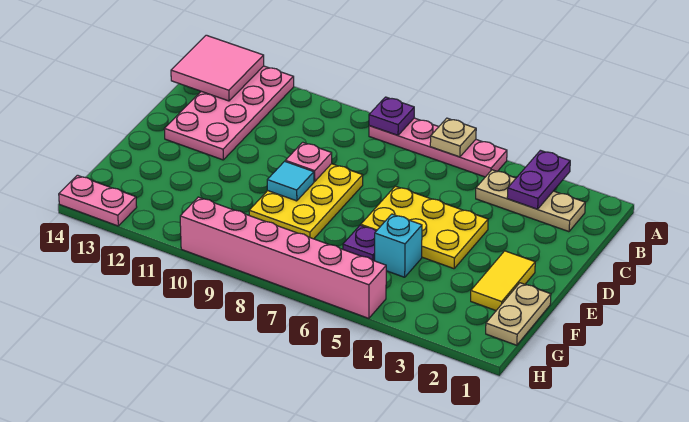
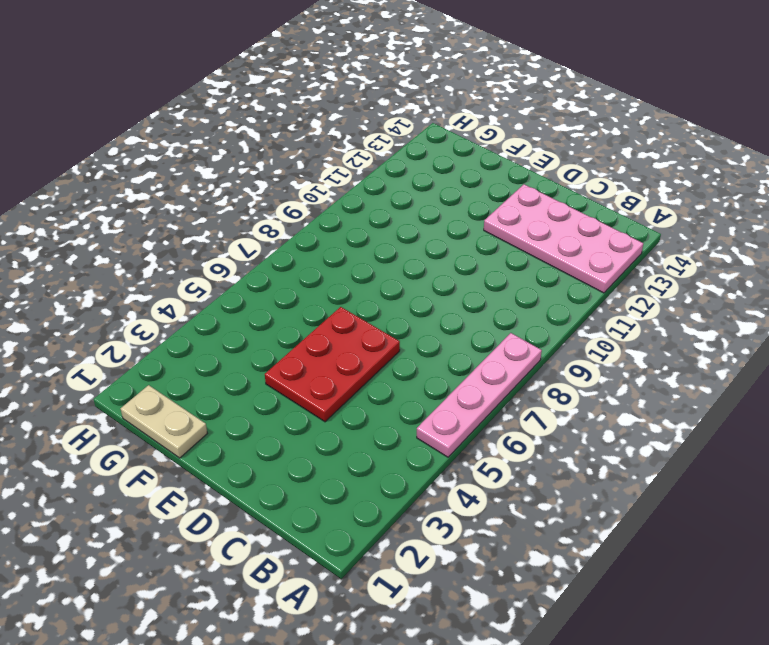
red plate D4:E6 level 1 -> yellow plate D4:E6 level 1
none -> tan plate B2:B4 level 1
none -> yellow plate D8:F9 level 1
none -> yellow tile E2:F2 level 1

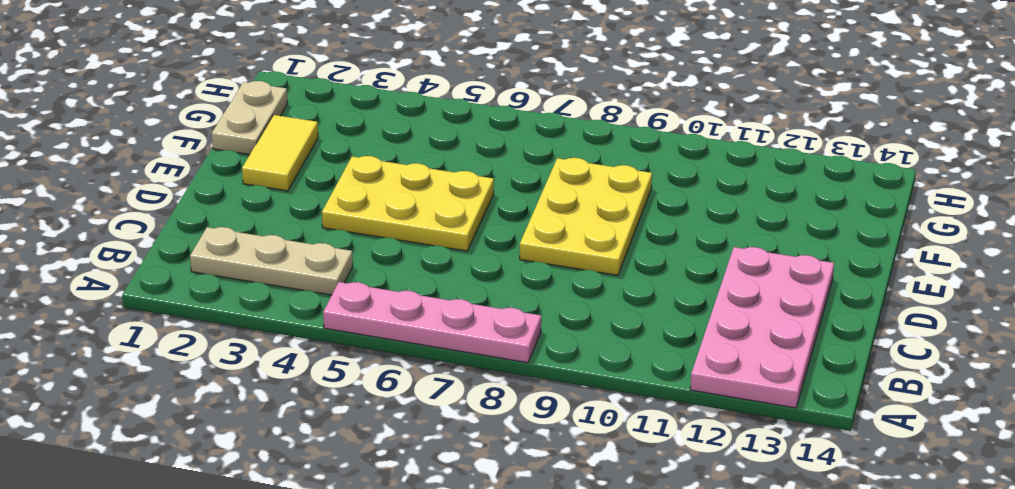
none -> cyan brick F5 level 1
none -> purple plate F6 level 1
none -> pink brick H5:H10 level 1

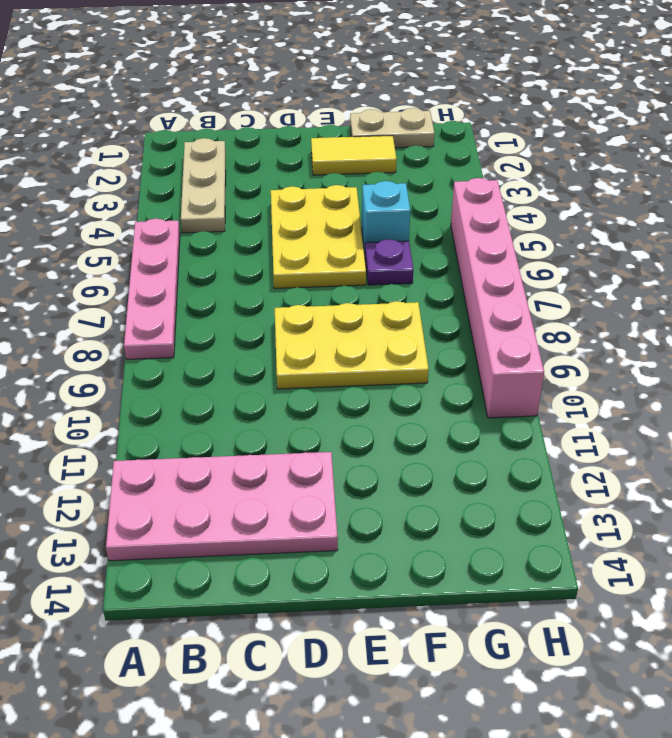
none -> pink plate H13:H14 level 1
none -> purple plate A3:B3 level 2
none -> tan plate A6 level 2

